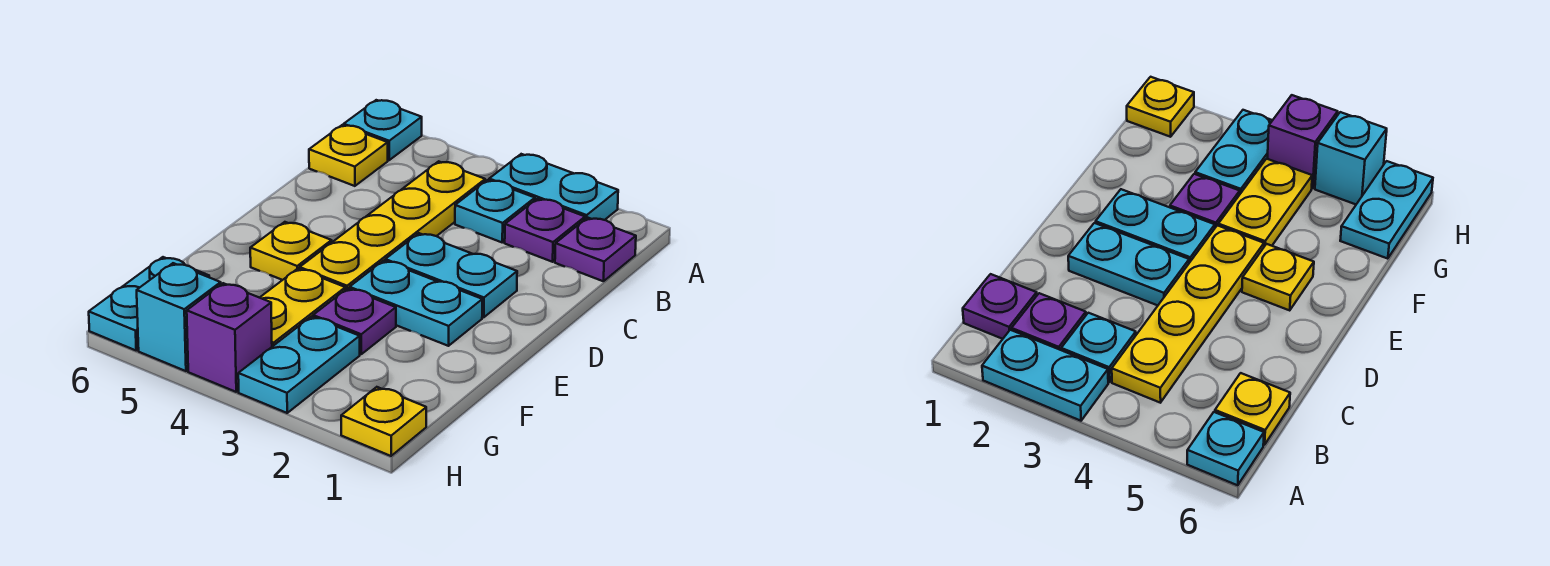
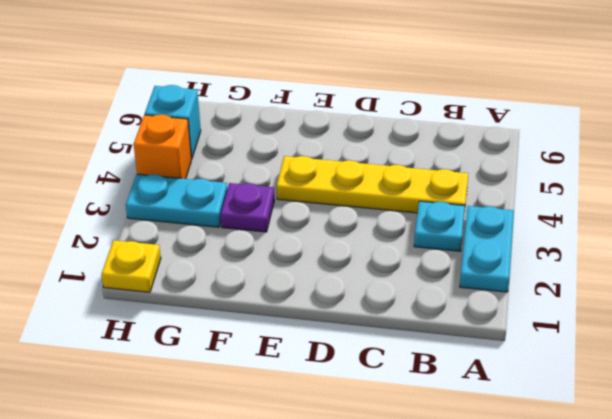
orange brick H4 level 1 -> purple brick H4 level 1
none -> cyan plate A6 level 1
none -> purple plate B1 level 1
none -> purple plate B2 level 1

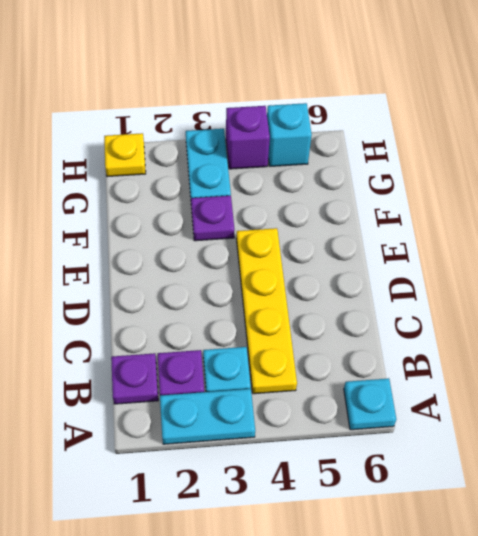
none -> yellow plate B6 level 1
none -> cyan plate D2:D3 level 1
none -> cyan plate E2:E3 level 1

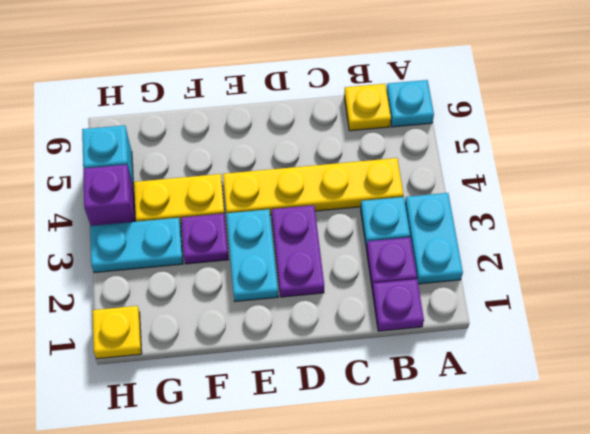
purple plate D2:D3 level 1 -> cyan plate D2:D3 level 1
none -> yellow plate E5 level 1
none -> cyan plate G6:H6 level 1

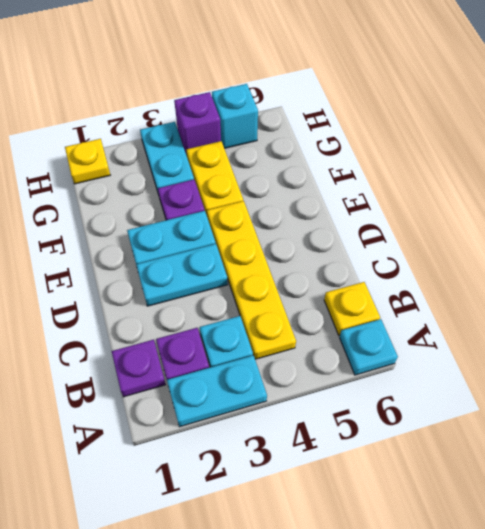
none -> yellow plate E5 level 1
none -> cyan plate G6:H6 level 1

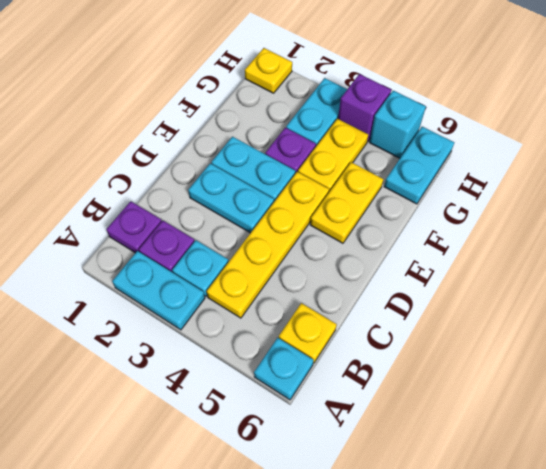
yellow plate E5:F5 level 1 -> yellow plate E5 level 1

